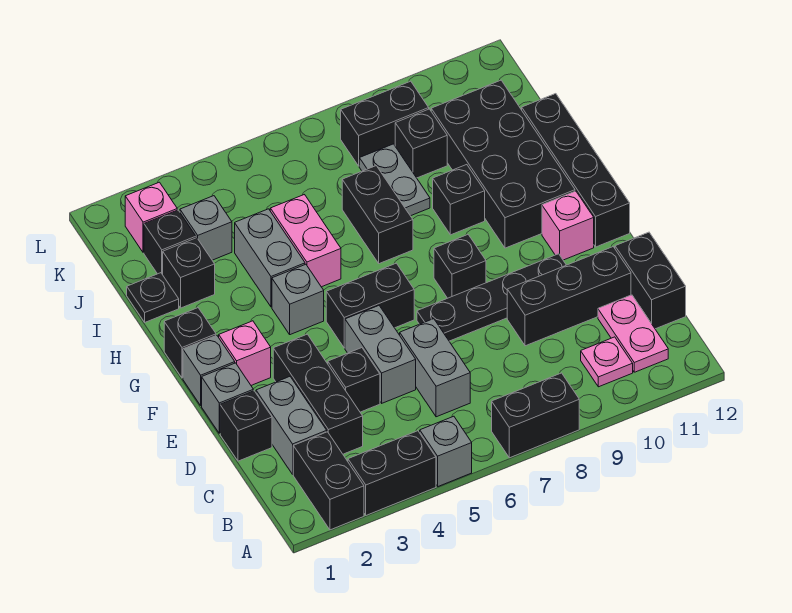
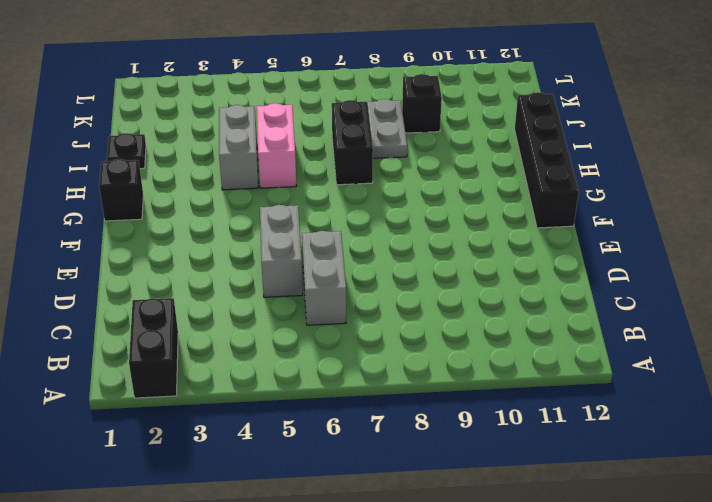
none -> black brick A3:A4 level 1
none -> grey brick A5 level 1
none -> black brick A7:A8 level 1
none -> pink plate B10 level 1

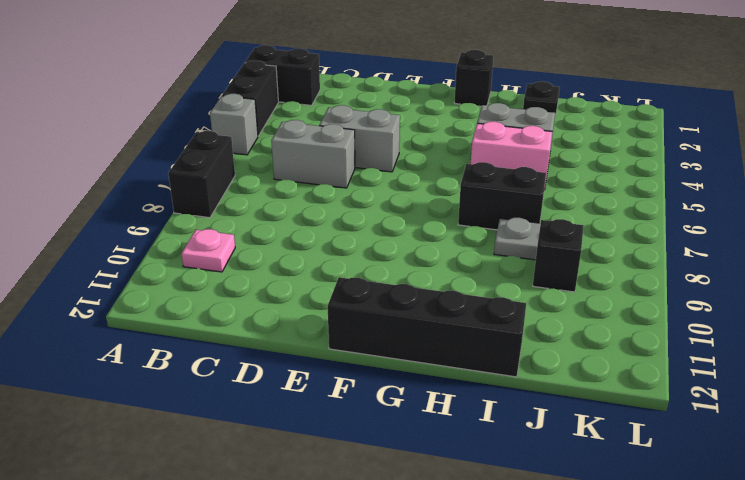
none -> pink plate B11:C11 level 1
none -> grey brick C2:D2 level 1
none -> black brick C3:E3 level 1
none -> black brick C12:D12 level 1

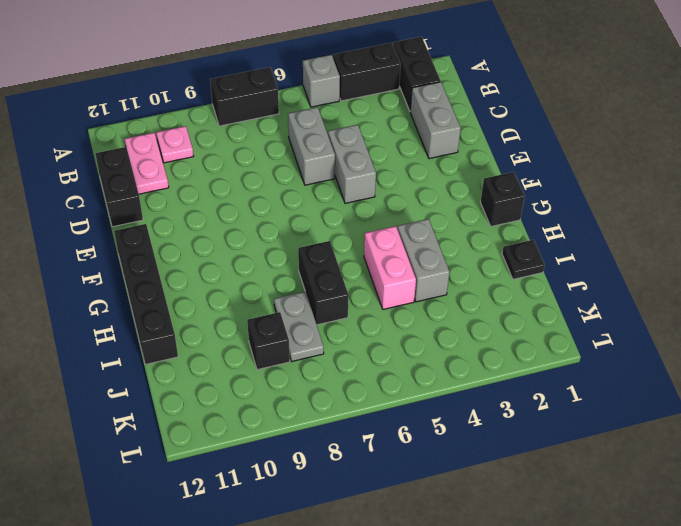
none -> black brick C3:E3 level 1
none -> black brick D1 level 1
none -> black brick D4 level 1
none -> black brick D9:D11 level 1

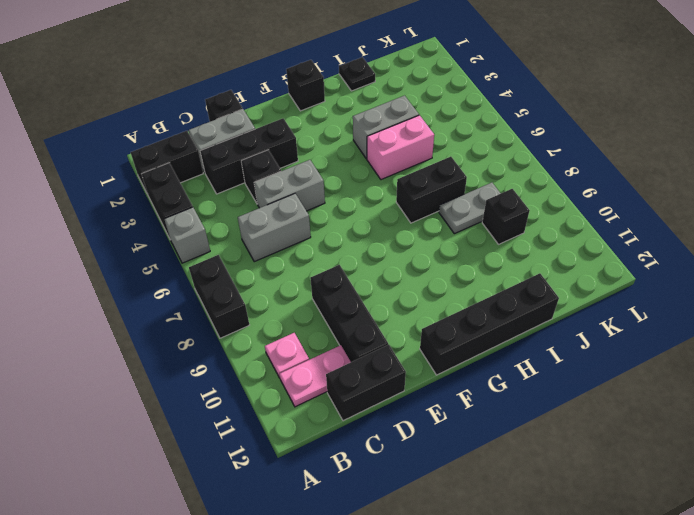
none -> grey brick E1 level 1
none -> black plate E7:E10 level 1
none -> grey brick F1 level 1
none -> pink brick F2 level 1

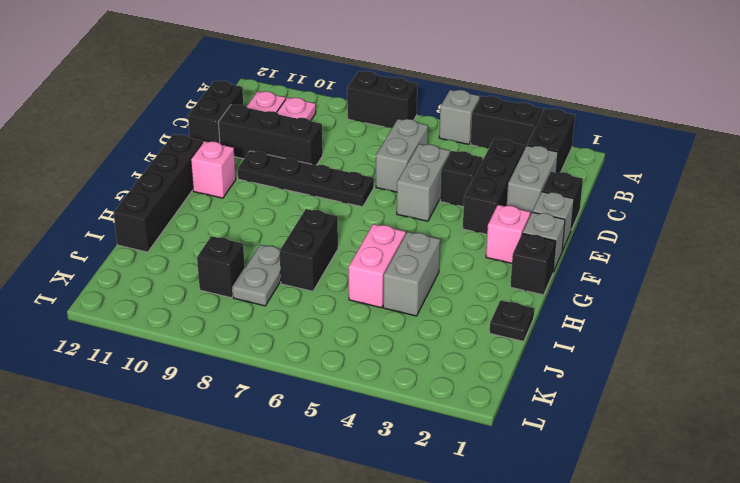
none -> black brick F5:F6 level 1
none -> black brick F8 level 1
none -> grey brick G4 level 1
none -> black brick G10:J11 level 1

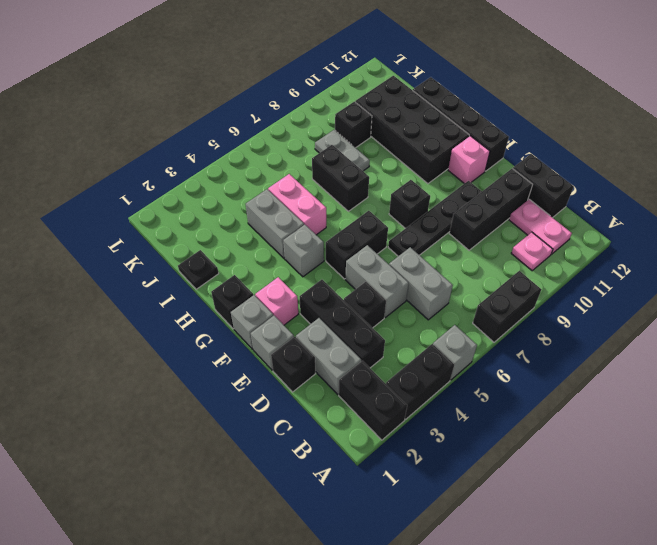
none -> black brick H9 level 1
none -> black brick I2 level 1
none -> black brick J2 level 1
none -> grey brick J3 level 1

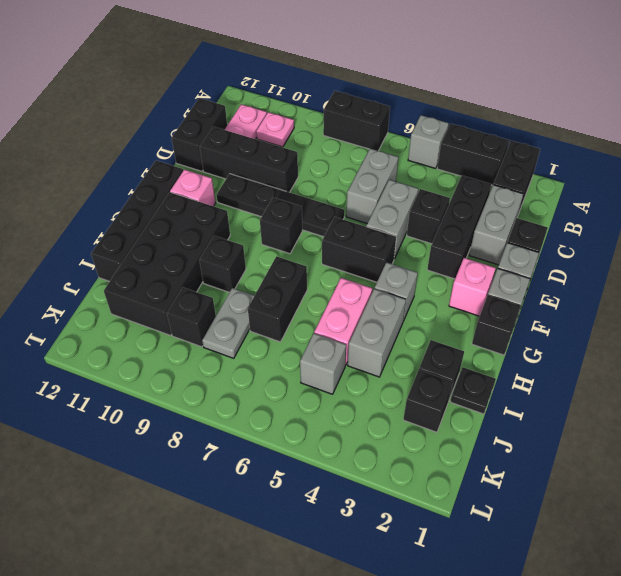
grey brick J5 level 1 -> grey brick J3 level 1
none -> pink brick K2 level 1
none -> black brick K8:K9 level 1

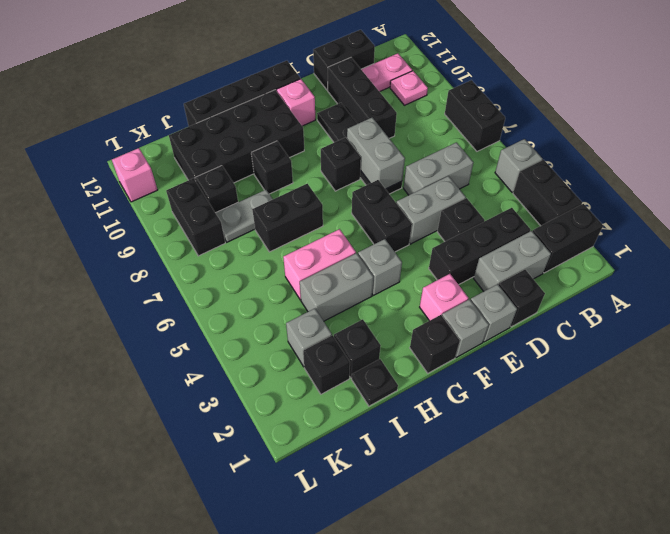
grey brick E7:E8 level 2 -> none
pink brick L11 level 1 -> pink brick K2 level 1

